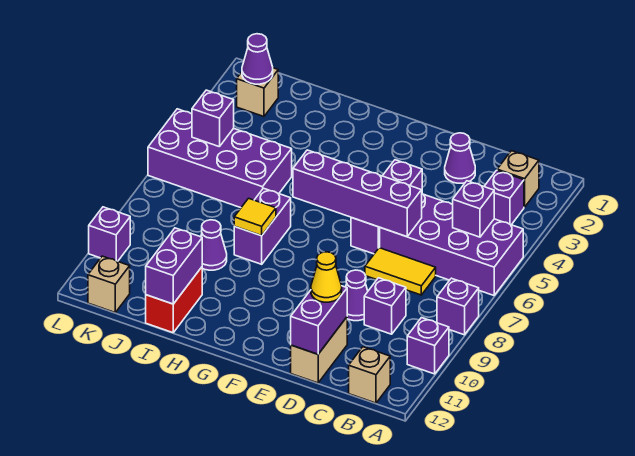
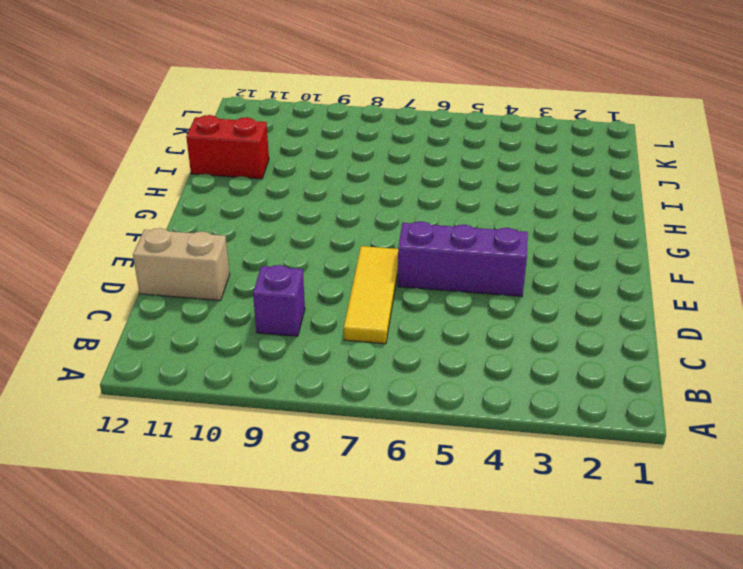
yellow tile C7:E7 level 1 -> yellow tile C7:D7 level 1
none -> purple brick A5:D6 level 1
none -> purple brick A8 level 1
none -> purple brick A10 level 1

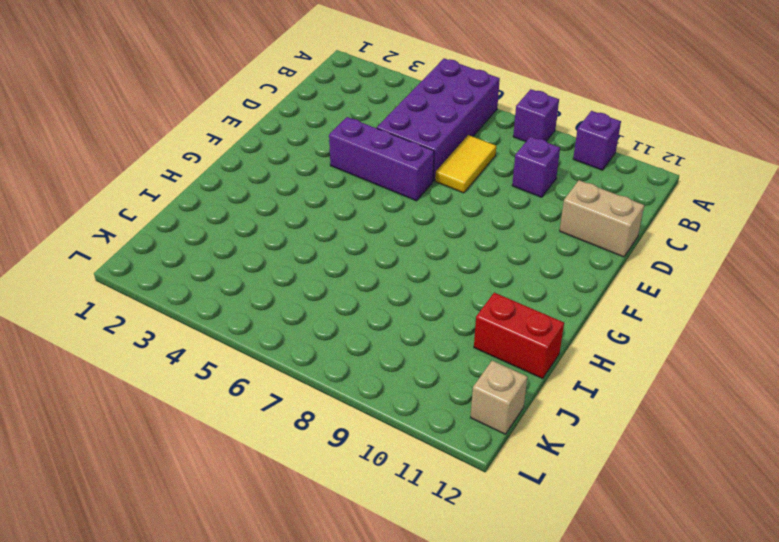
none -> tan brick B2 level 1
none -> purple brick B3 level 1
none -> tan brick B12 level 1

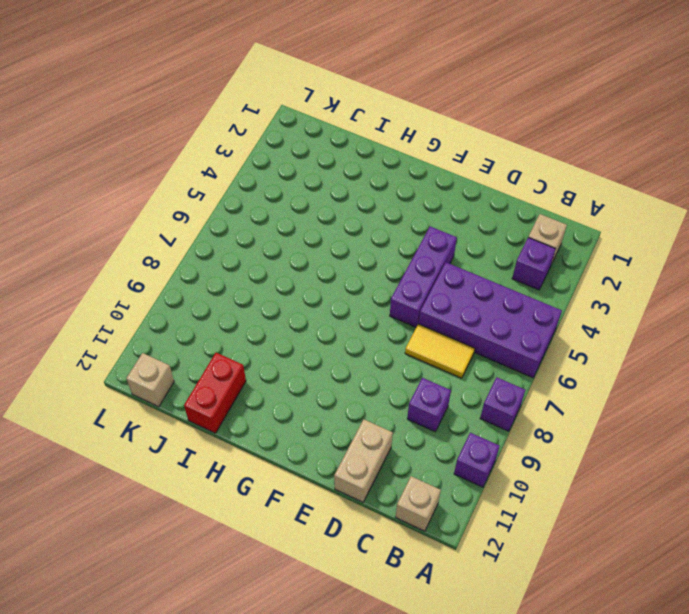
none -> purple cone D2 level 1
none -> purple cone D9 level 1
none -> purple brick H7:H8 level 1

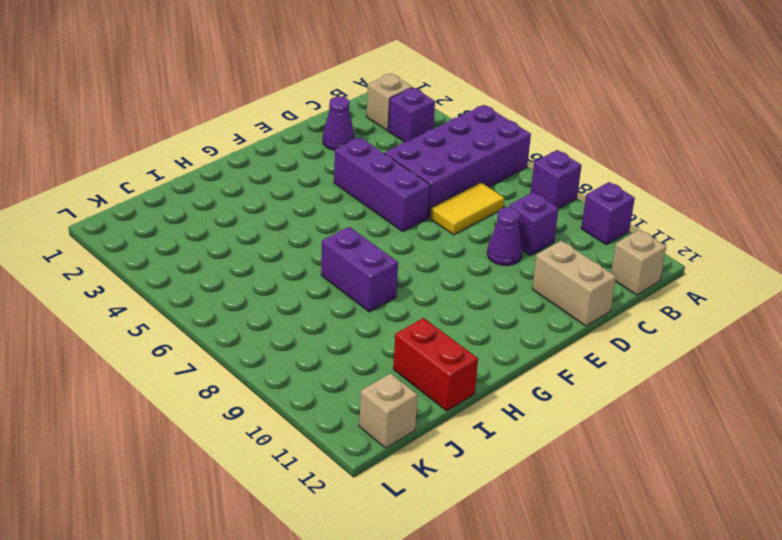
none -> purple brick I5:L6 level 1
none -> purple cone I9 level 1
none -> tan brick K2 level 1

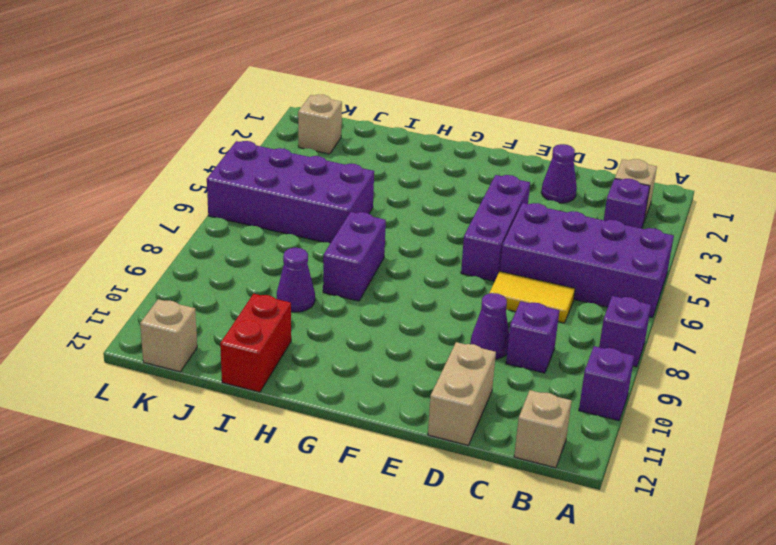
none -> purple brick L10 level 1
none -> purple brick B5 level 2
none -> purple brick D6:G6 level 2

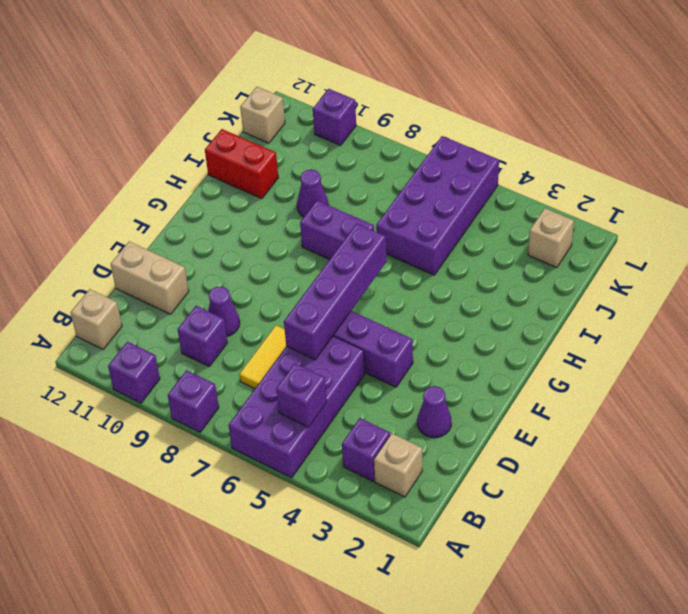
none -> purple brick D11:D12 level 2
none -> yellow tile H8 level 2
none -> purple brick I11:I12 level 2

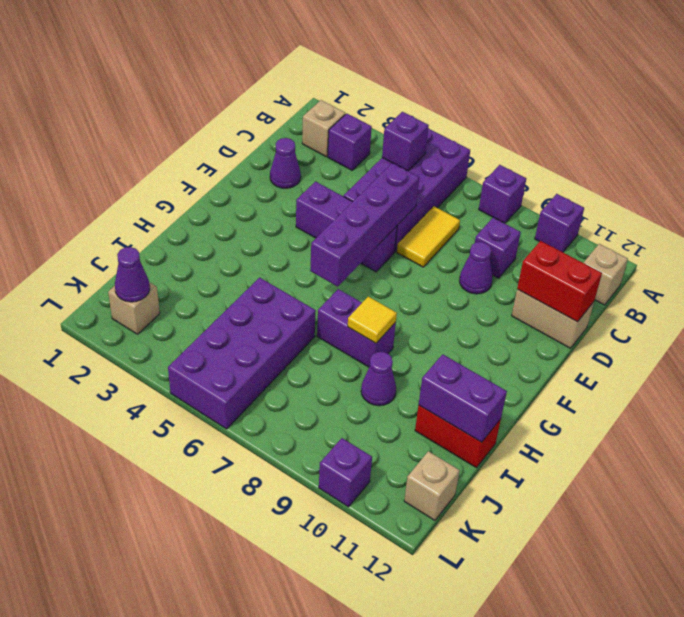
red brick D11:D12 level 2 -> purple brick D11:D12 level 2
none -> purple brick K5 level 2
none -> yellow cone D11 level 3

